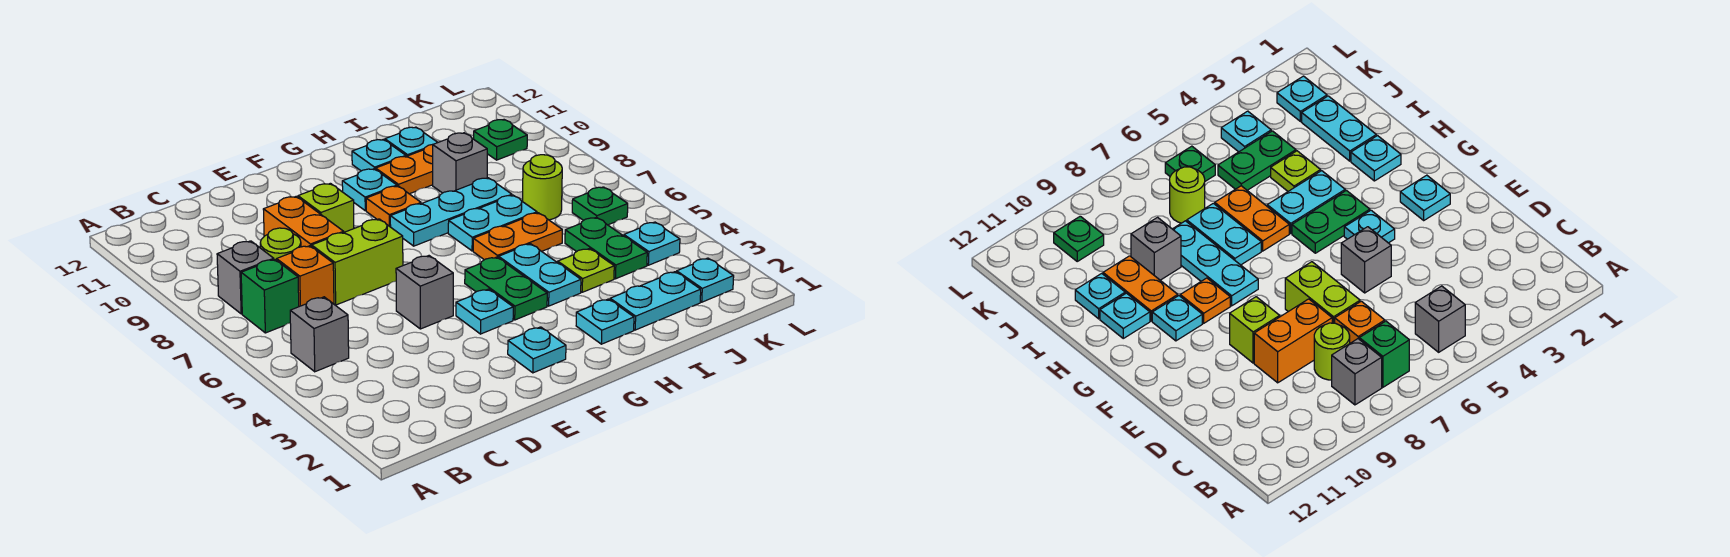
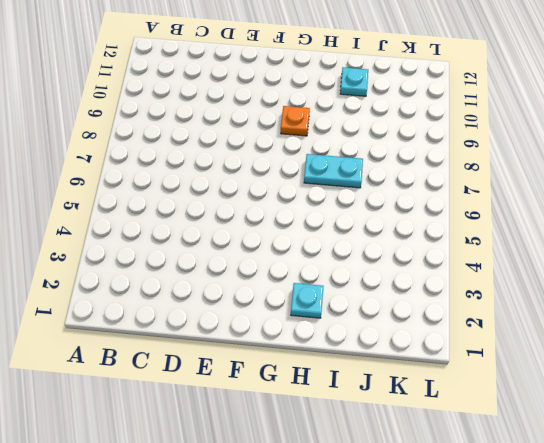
none -> grey brick B5 level 1
none -> green brick B7 level 1
none -> grey brick B8 level 1
none -> orange brick C7 level 1

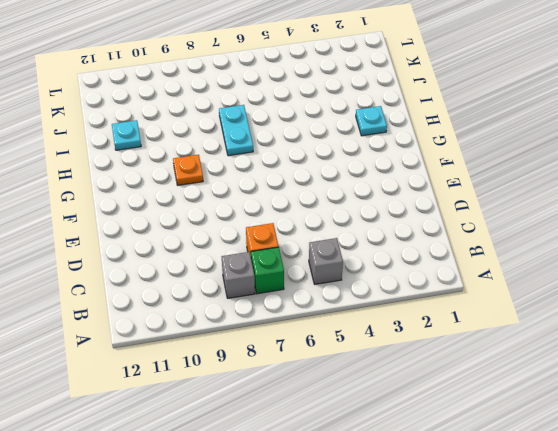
none -> lime round brick C8 level 1
none -> lime brick D7:E7 level 1
none -> orange brick D8:D9 level 1
none -> grey brick E5 level 1

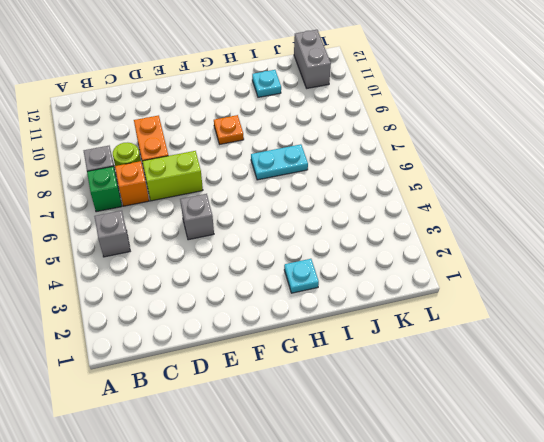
grey brick K11:K12 level 1 -> none
none -> lime brick E9 level 1
none -> cyan plate F2 level 1
none -> cyan plate F4 level 1
none -> green plate G4:G5 level 1

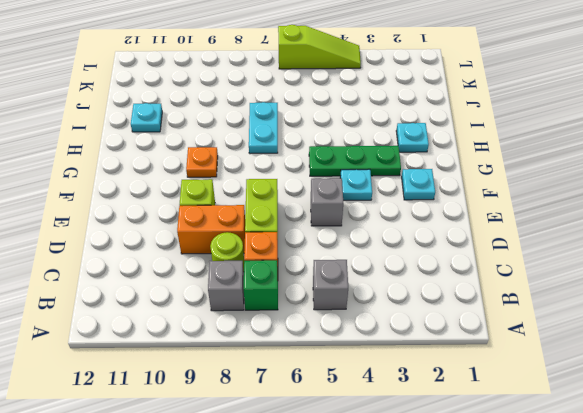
green plate G3:G5 level 1 -> green plate G4:G5 level 1
lime slope L4:L6 level 1 top 6 -> none
none -> cyan plate G8:I8 level 1
none -> cyan plate G10 level 1
none -> cyan plate H4:H5 level 1
none -> orange plate H6:I6 level 1

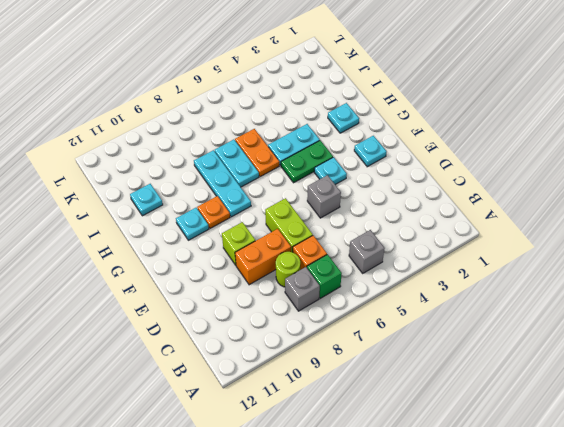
none -> orange plate H10:I10 level 1
none -> cyan plate H11 level 1
none -> cyan plate I2:J2 level 1
none -> lime plate I4 level 1

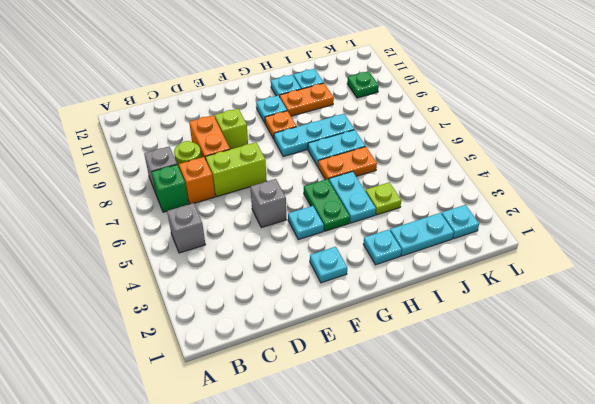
none -> grey brick I9 level 1
none -> green plate J4:J5 level 1
none -> lime round brick J7 level 1
none -> cyan plate K4 level 1

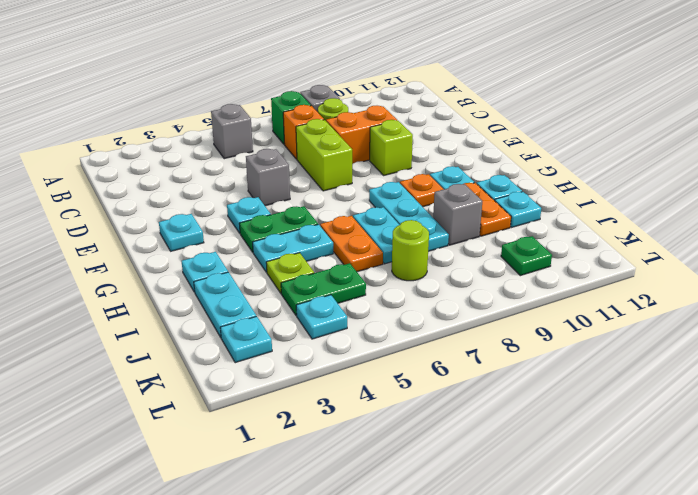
none -> green plate K6 level 1

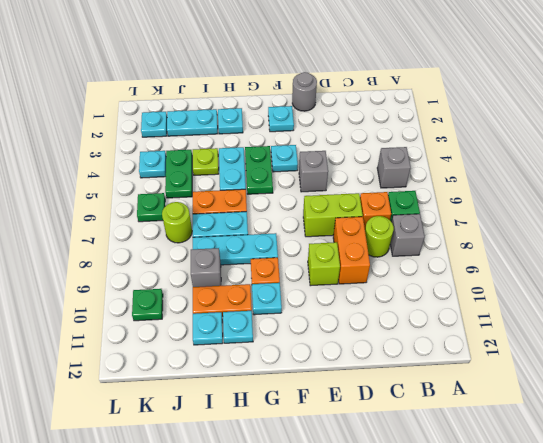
grey round brick E1 level 1 -> none

